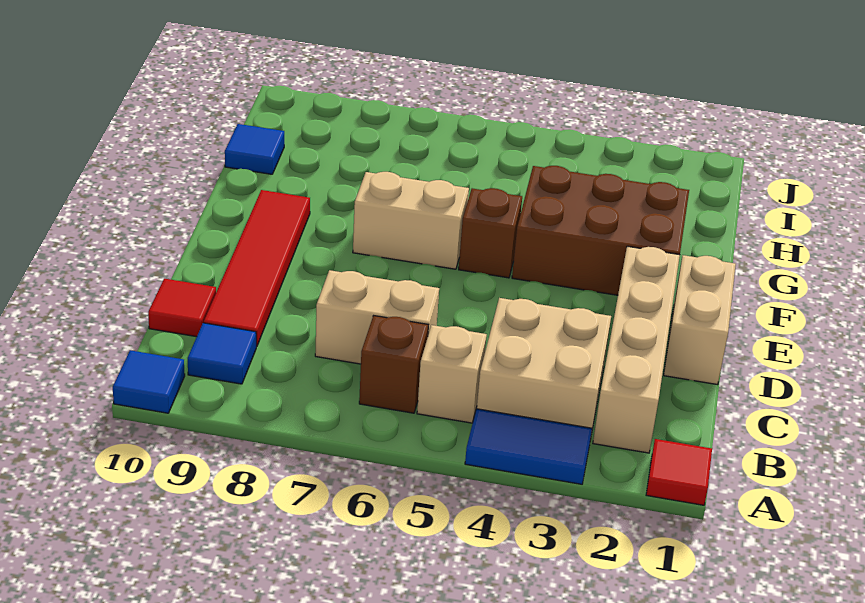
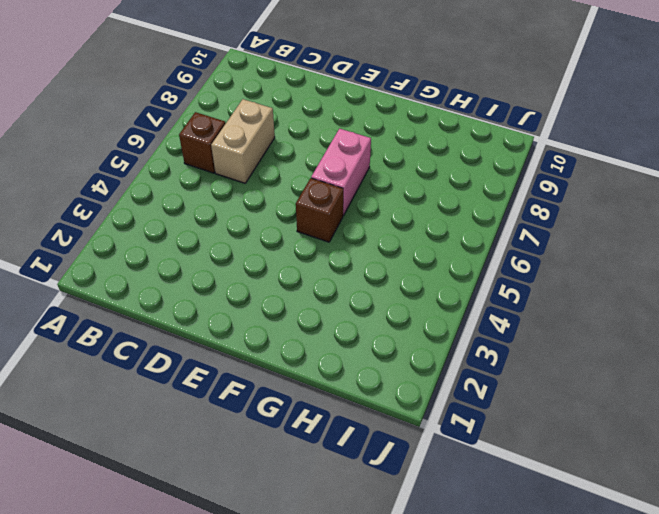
pink brick F6:F7 level 1 -> tan brick F6:F7 level 1
none -> red tile A1 level 1
none -> blue tile A3:A4 level 1
none -> blue tile A10 level 1

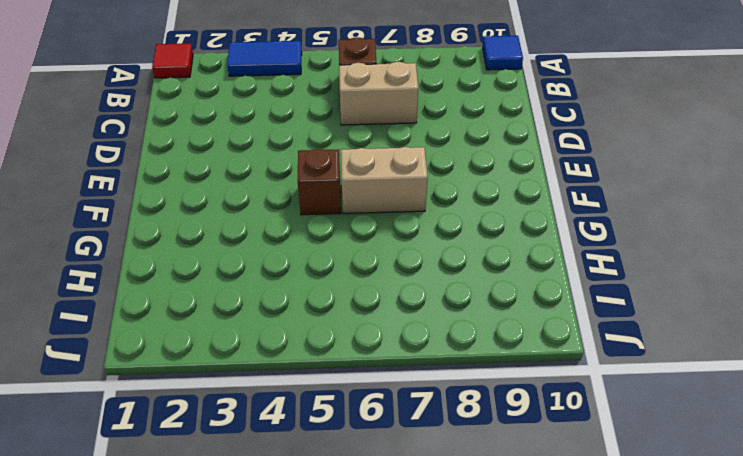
none -> tan brick B2:E2 level 1
none -> tan brick B3:C4 level 1
none -> tan brick B5 level 1

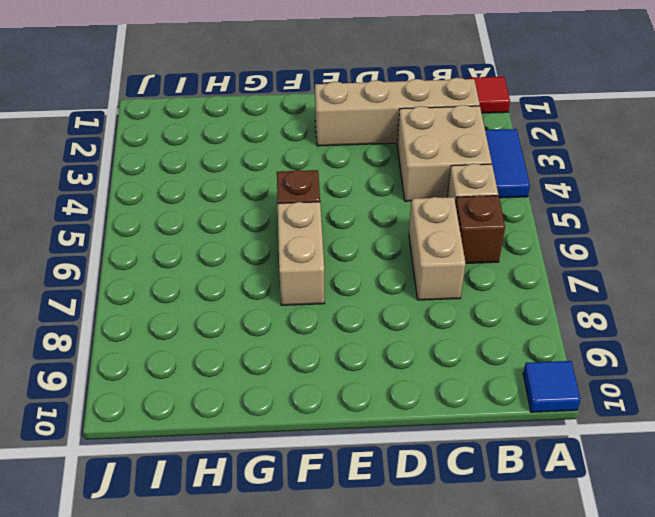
none -> blue tile B9 level 1
none -> red tile C9:F9 level 1
none -> red tile C10 level 1

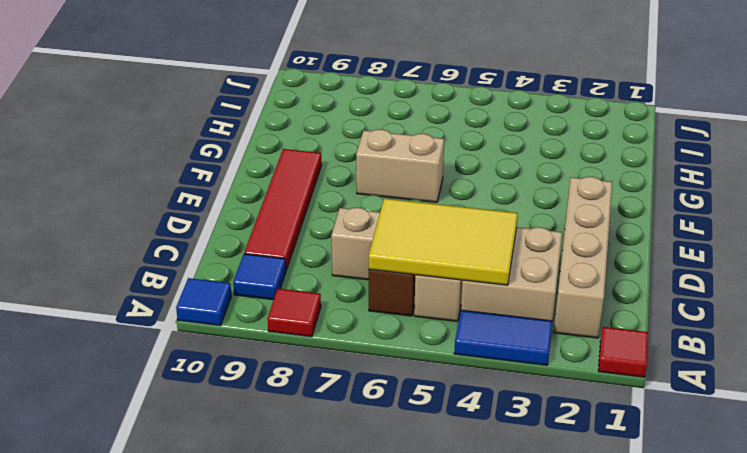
red tile A8 level 1 -> red tile C10 level 1
yellow tile B4:C6 level 2 -> none
none -> tan brick D1:E1 level 1
none -> brown brick F2:G4 level 1
none -> brown brick F5 level 1

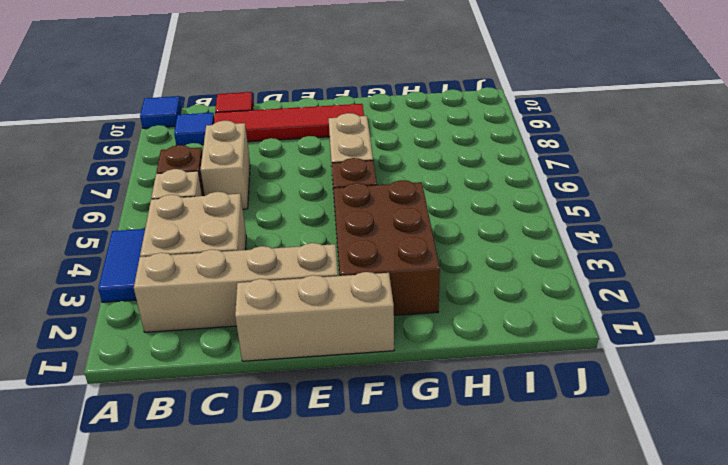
tan brick D1:F1 level 1 -> tan brick D1:E1 level 1
none -> red tile A1 level 1
none -> blue tile H10 level 1

